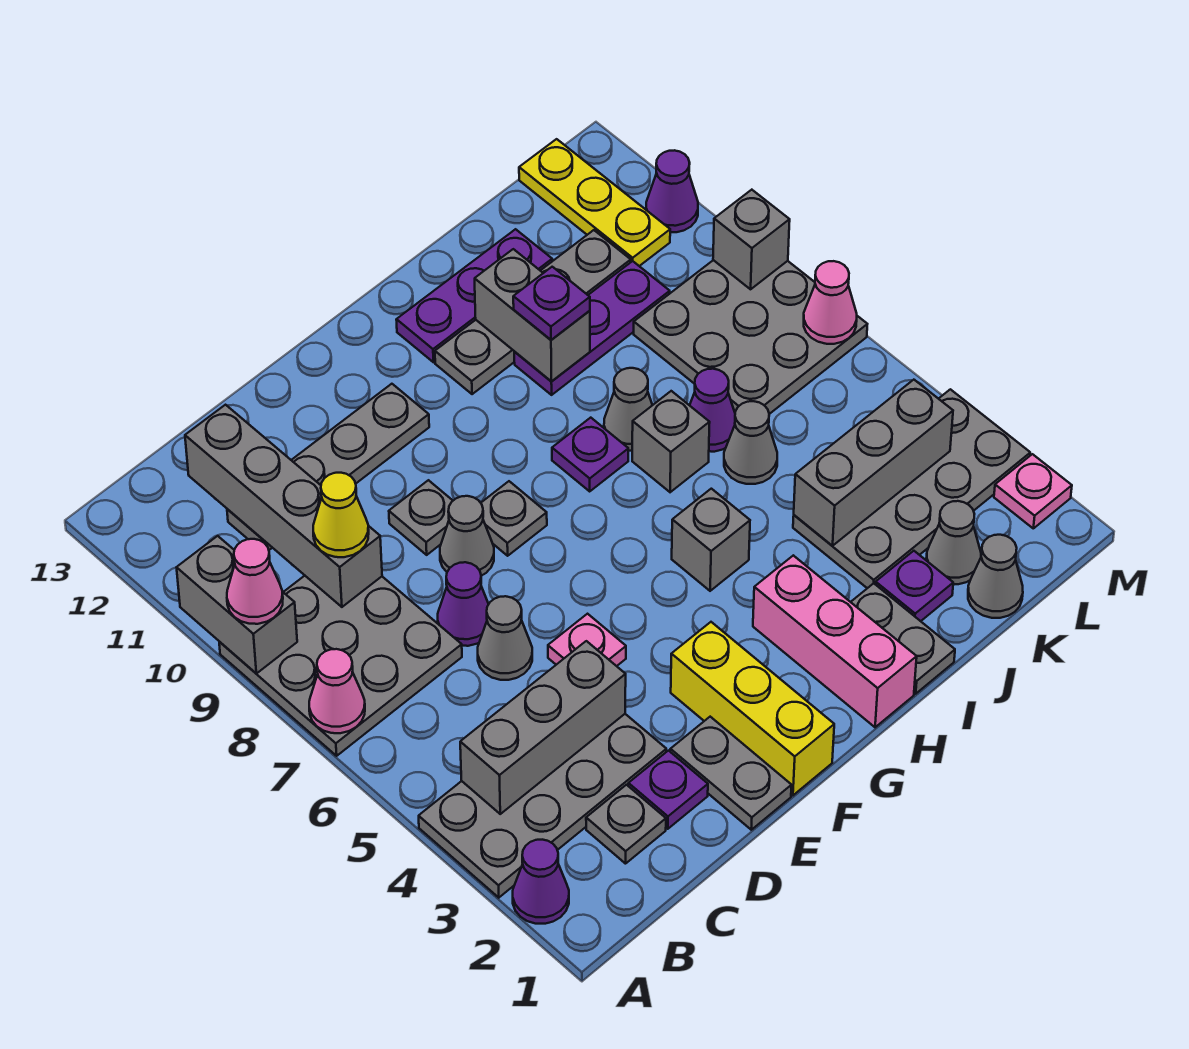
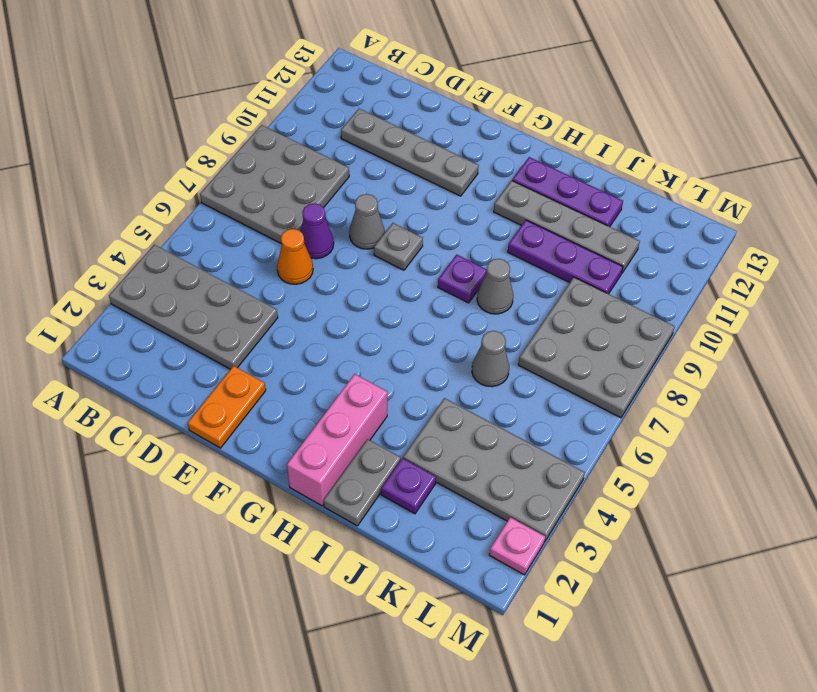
orange cone D6 level 1 -> grey cone D6 level 1
orange plate E1:E2 level 1 -> grey plate E1:E2 level 1
none -> purple cone A2 level 1
none -> grey plate C2 level 1
none -> purple plate D2 level 1
none -> pink plate E5 level 1

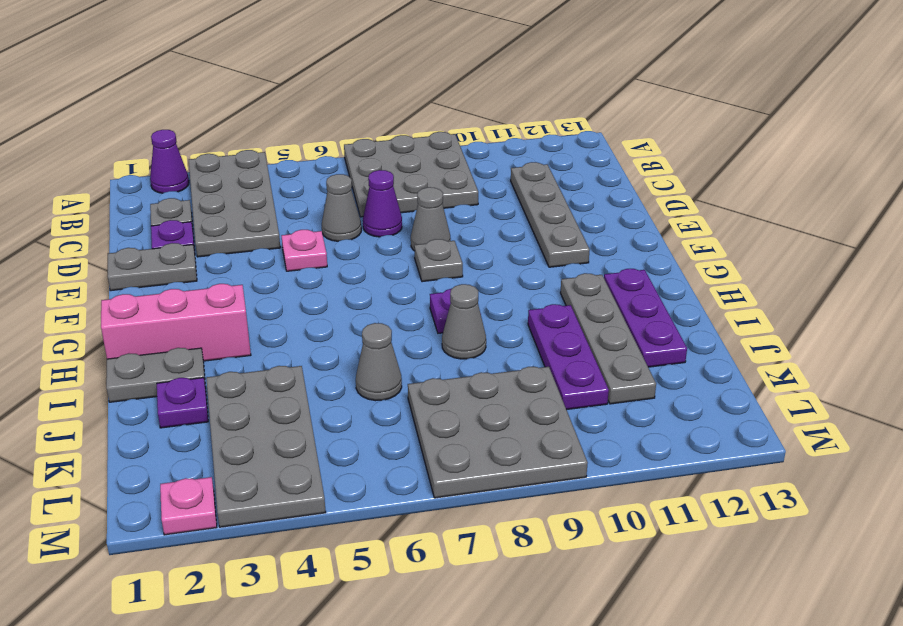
none -> grey plate E9 level 1
none -> yellow brick F1:F3 level 1
none -> grey brick H5 level 1
none -> grey brick I7 level 1

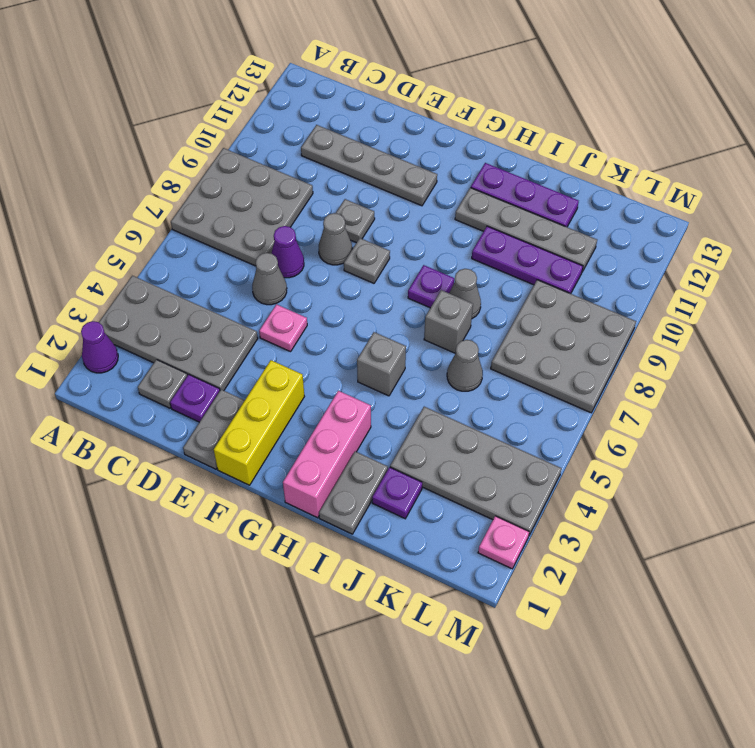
none -> purple cone J7 level 1
none -> grey cone K1 level 1
none -> grey cone K2 level 1
none -> yellow plate L11:L13 level 1

